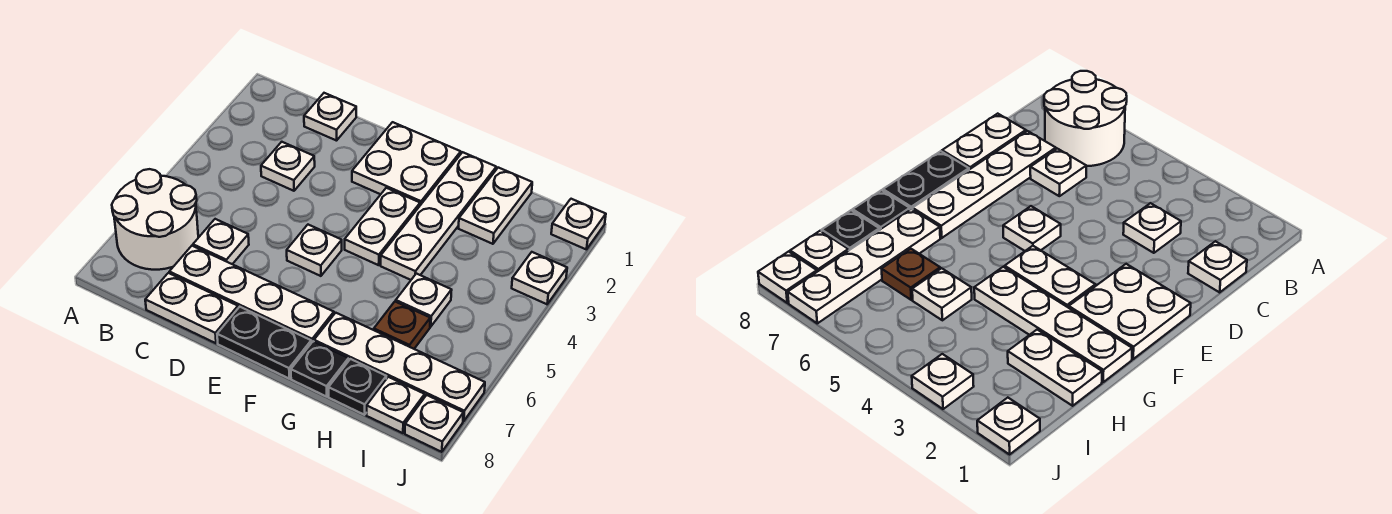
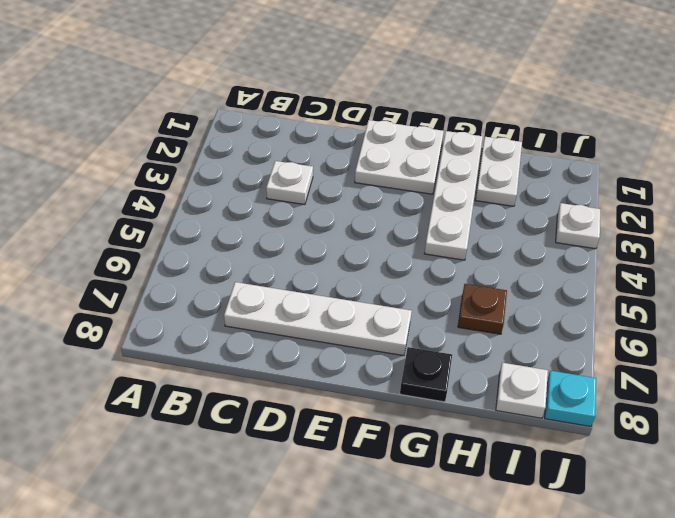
cyan plate J8 level 1 -> white plate J8 level 1
none -> white round brick A6:B7 level 1
none -> white plate C1 level 1
none -> white plate C6 level 1

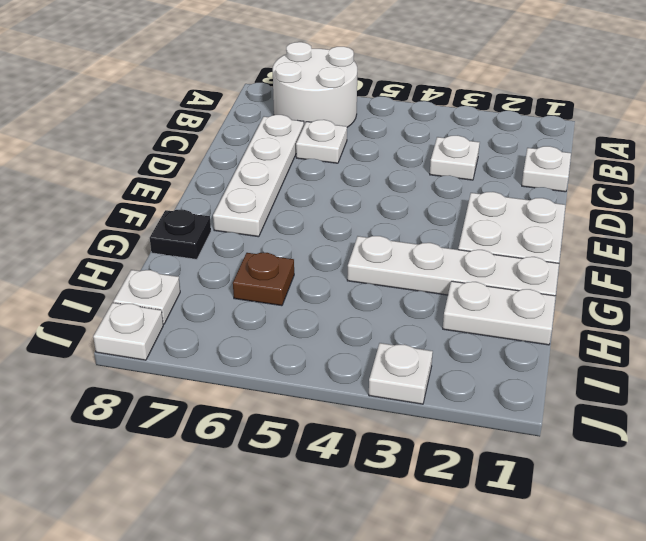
none -> white plate C8:D8 level 1
none -> white plate E5 level 1
none -> black plate E8:F8 level 1

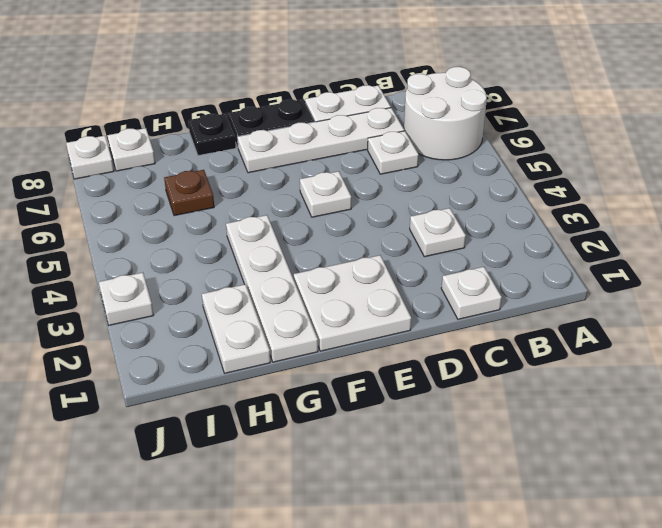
none -> white plate F3:F4 level 1
none -> white plate G7:J7 level 1
none -> white plate H5 level 1

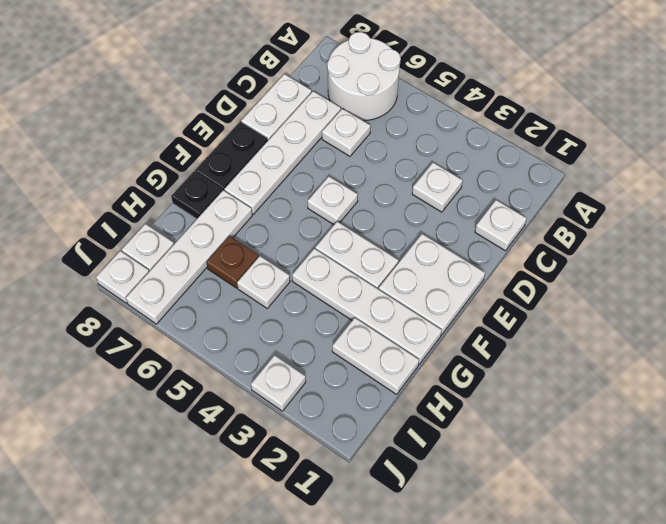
none -> black plate H8 level 1
none -> white plate J1 level 1

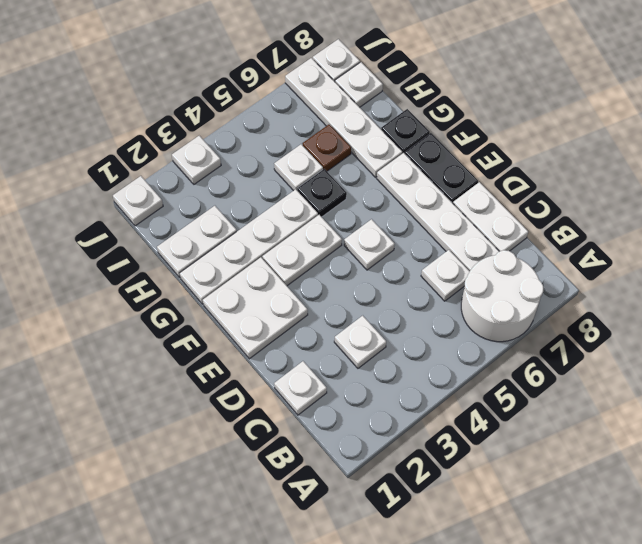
black plate G5 level 1 -> black plate H8 level 1

